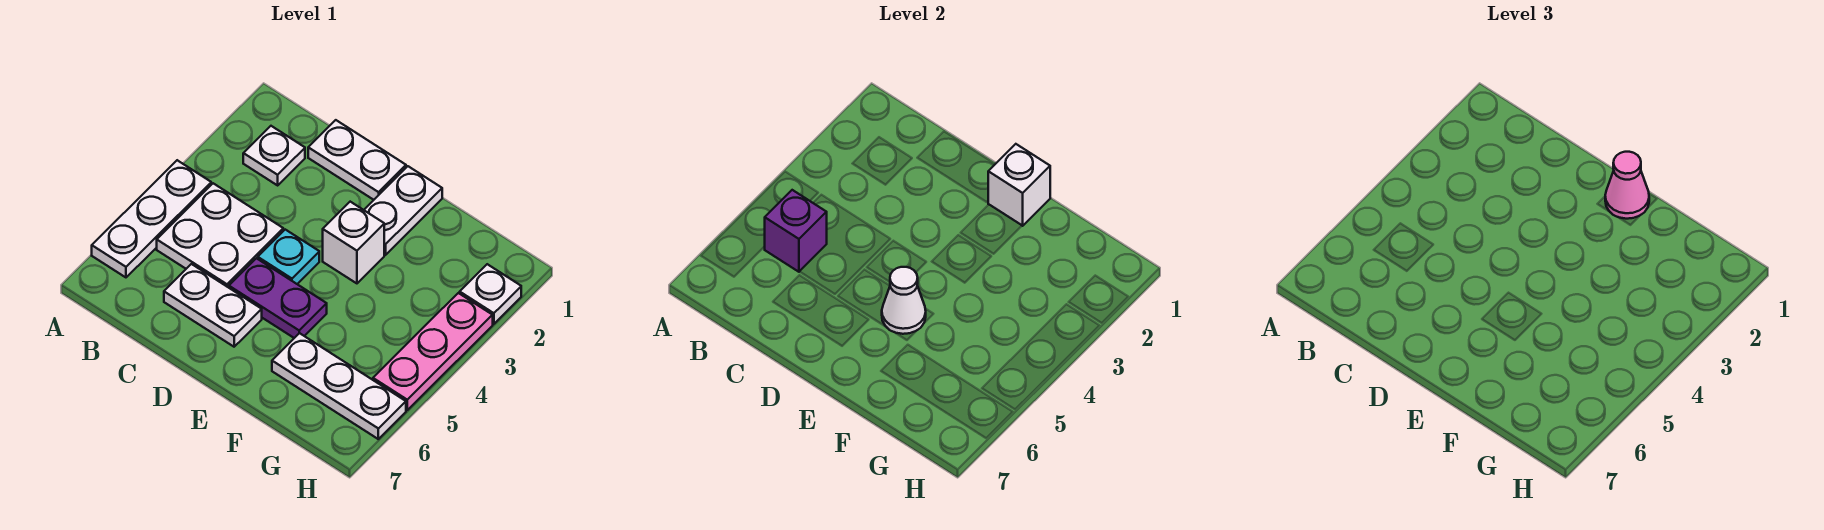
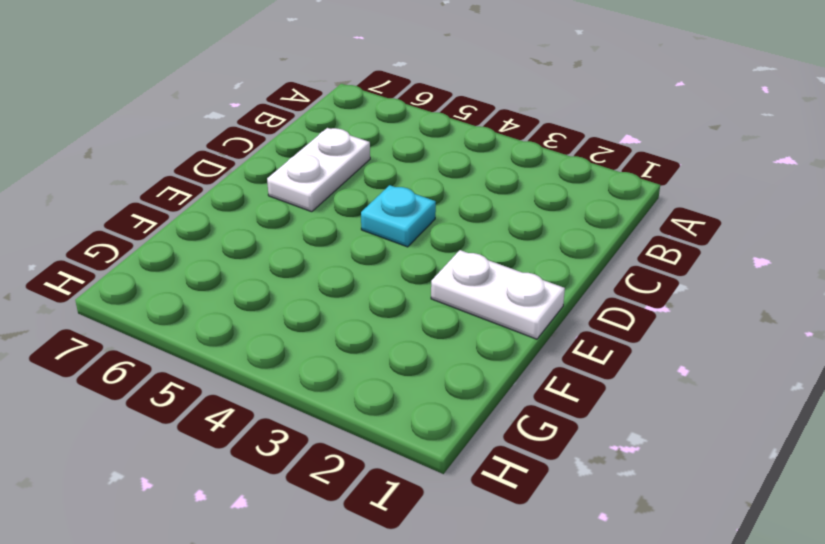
none -> white plate A4:A6 level 1
none -> white plate B2 level 1
none -> white plate B4:C5 level 1

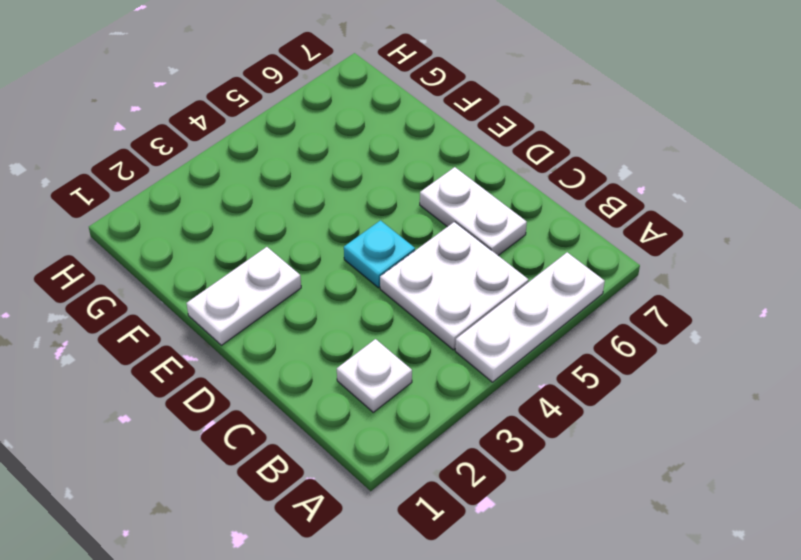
none -> white plate C1:D1 level 1
none -> purple plate D5:E5 level 1
none -> white brick E3 level 1

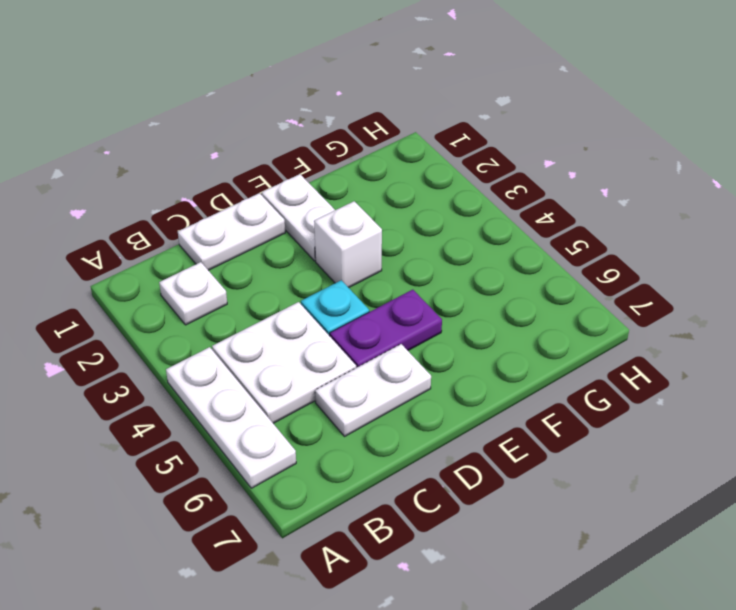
none -> white plate F6:H6 level 1
none -> white plate H2 level 1
none -> pink plate H3:H5 level 1

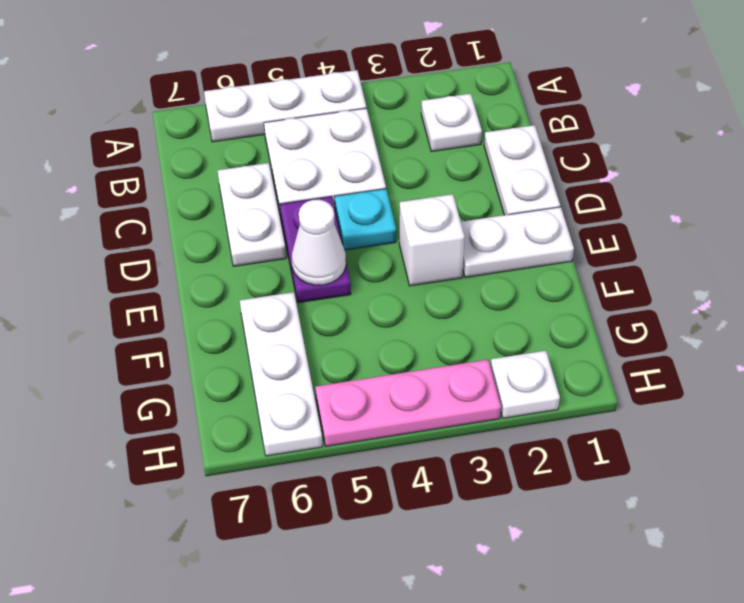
none -> purple brick B5 level 2
none -> white brick E1 level 2
none -> pink cone E1 level 3

